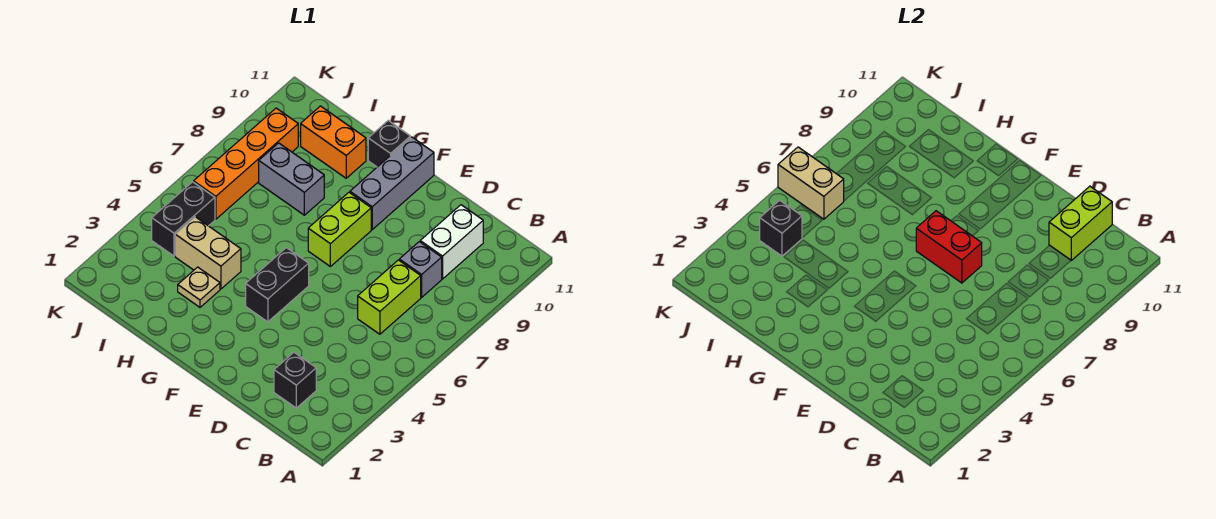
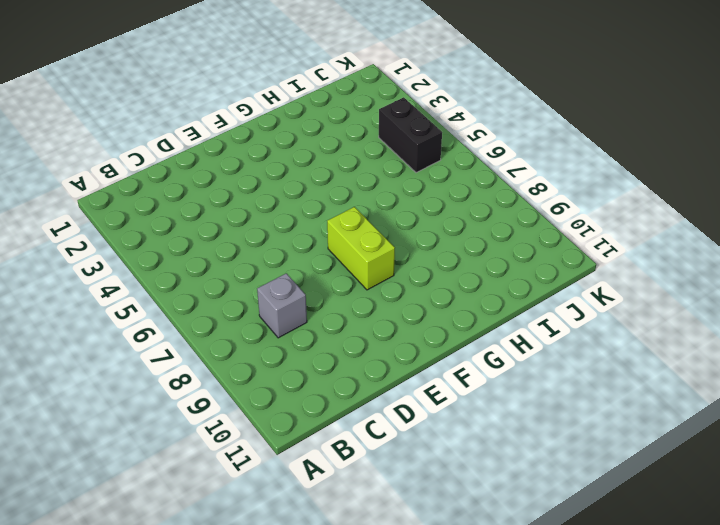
none -> black brick C2 level 1
none -> lime brick C6:C7 level 1
none -> white brick C9:C10 level 1

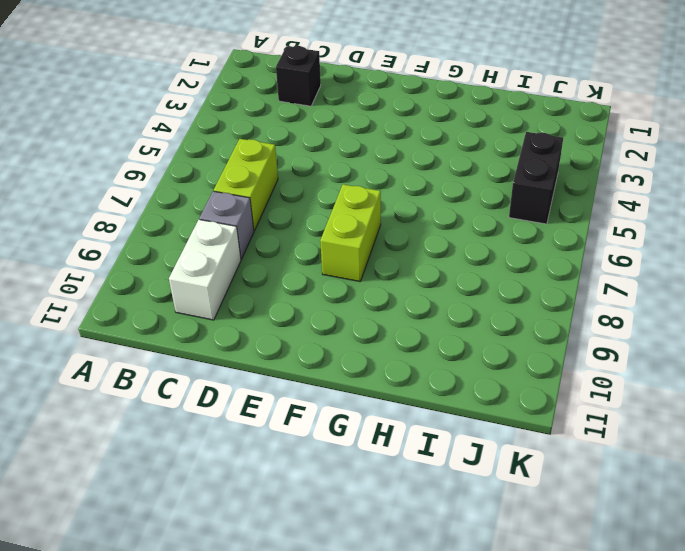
none -> black brick F4:F5 level 1
none -> grey brick F9:F11 level 1
none -> black brick G11 level 1

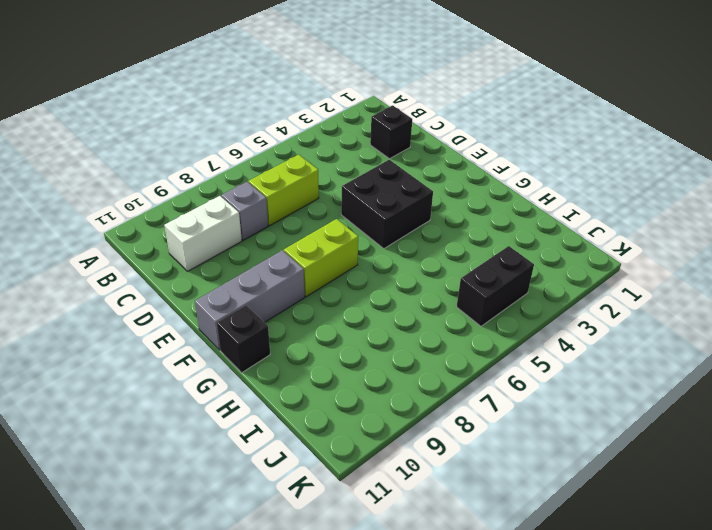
black brick E4:F5 level 1 -> black brick F4:F5 level 1
none -> tan plate H3 level 1
none -> tan brick H4:I4 level 1
none -> grey brick H8:I8 level 1

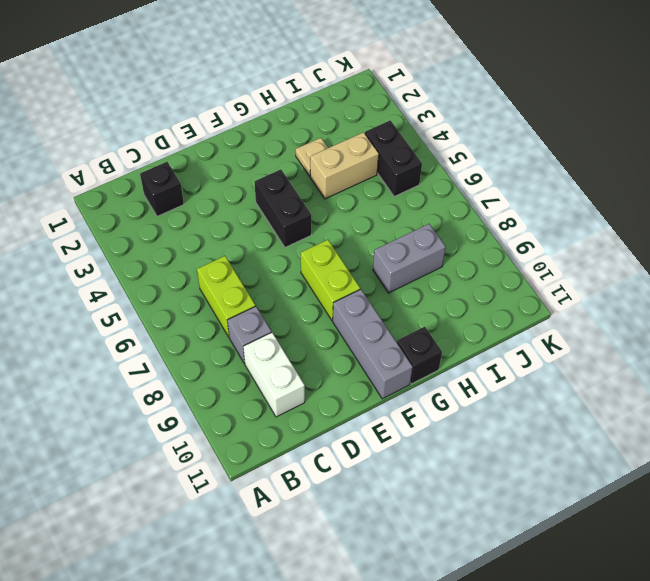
none -> orange brick H10:I10 level 1
none -> orange brick J6:J9 level 1
none -> lime brick C10:C11 level 2

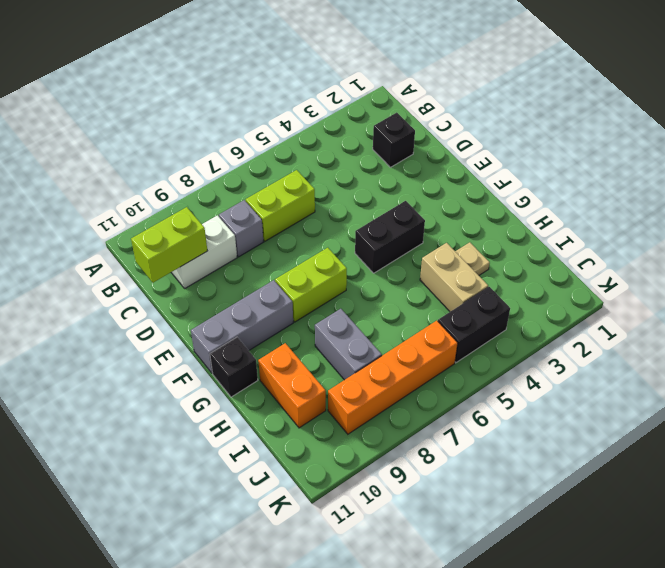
none -> red brick E7:F7 level 2
none -> black brick J4 level 2
none -> tan brick J6:K6 level 2

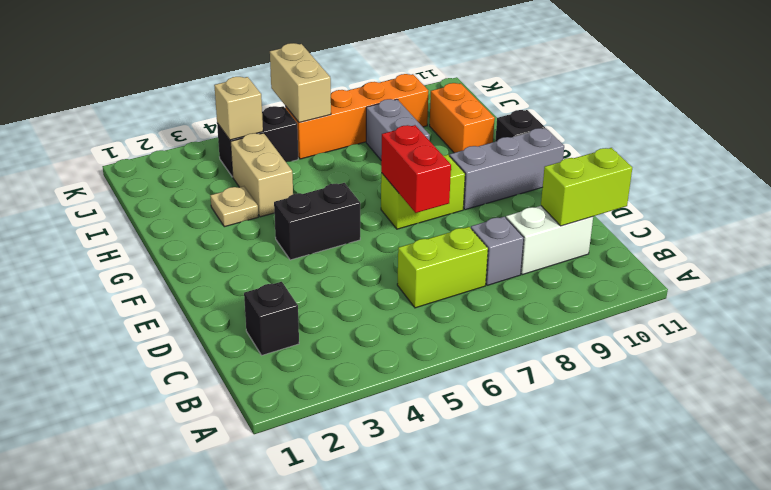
tan brick J4 level 2 -> black brick J4 level 2

